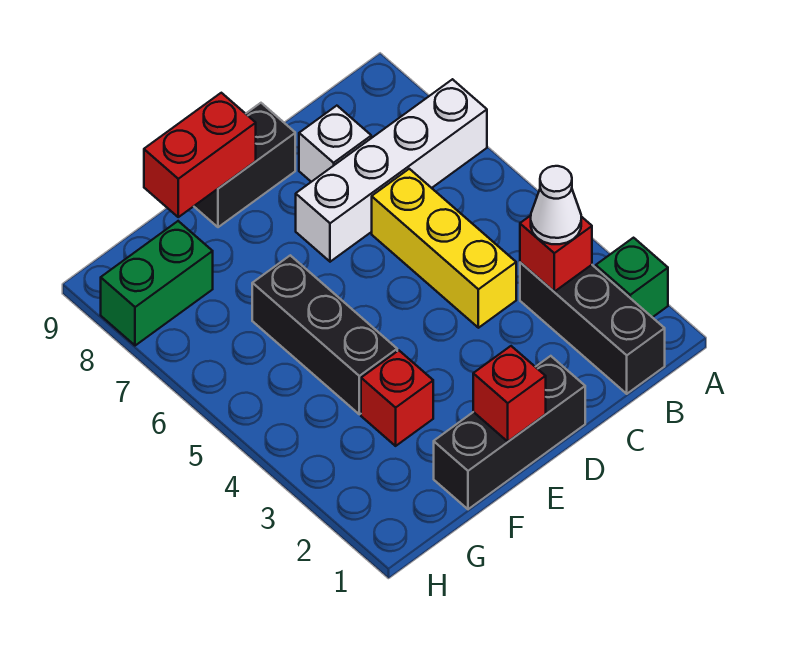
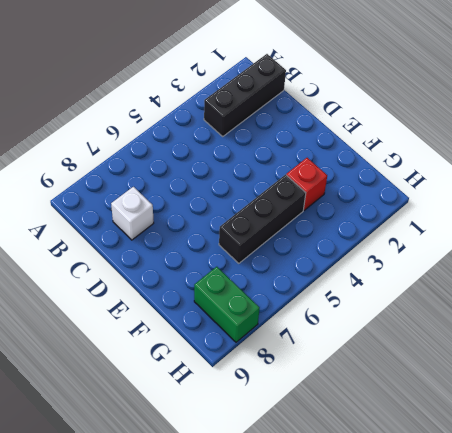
none -> green brick A2 level 1
none -> white brick A7:D7 level 1
none -> yellow brick C4:C6 level 1

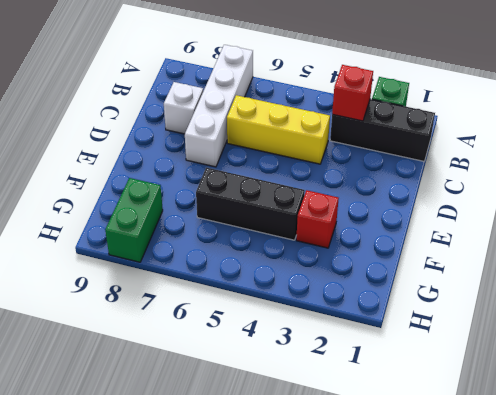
none -> black brick D1:F1 level 1
none -> black brick D9:E9 level 1
none -> red brick E1 level 2

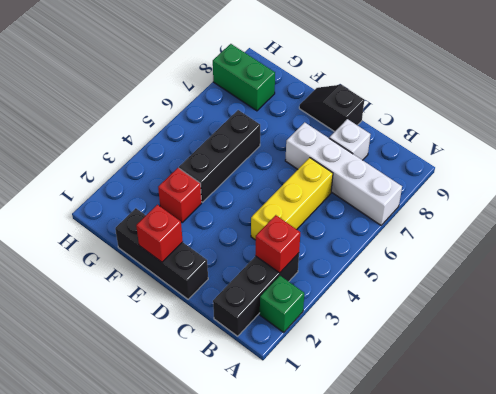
black slope D9:E9 level 1 top D -> black brick D9:E9 level 1
none -> red brick E9:F9 level 2
none -> white cone B3 level 3

